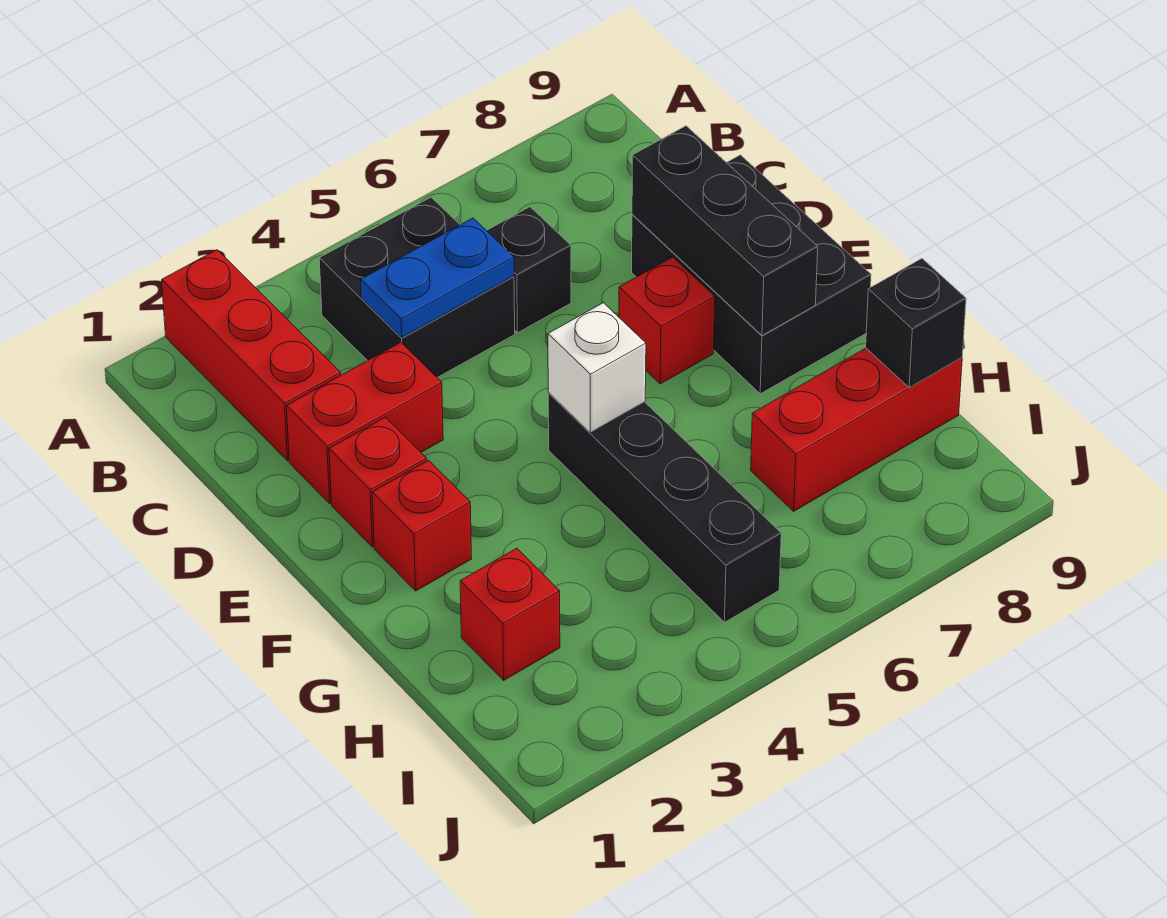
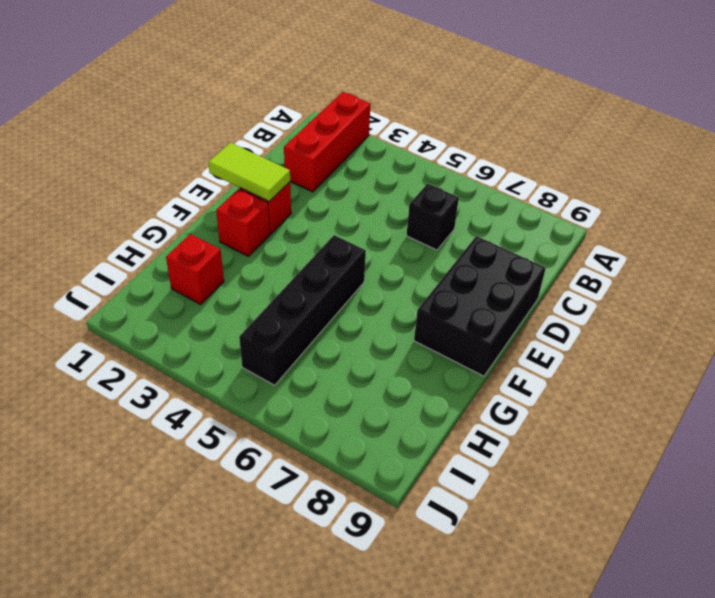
lime tile E1:E2 level 2 -> none
none -> black brick B4:C5 level 1
none -> red brick D2:D3 level 1
none -> red brick E7 level 1

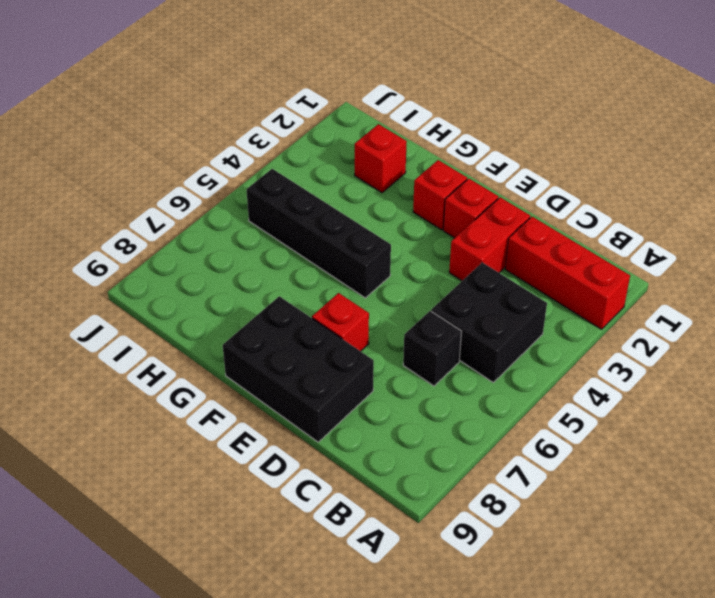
none -> red brick H7:H9 level 1
none -> blue plate C4:C5 level 2
none -> black brick D8:F8 level 2

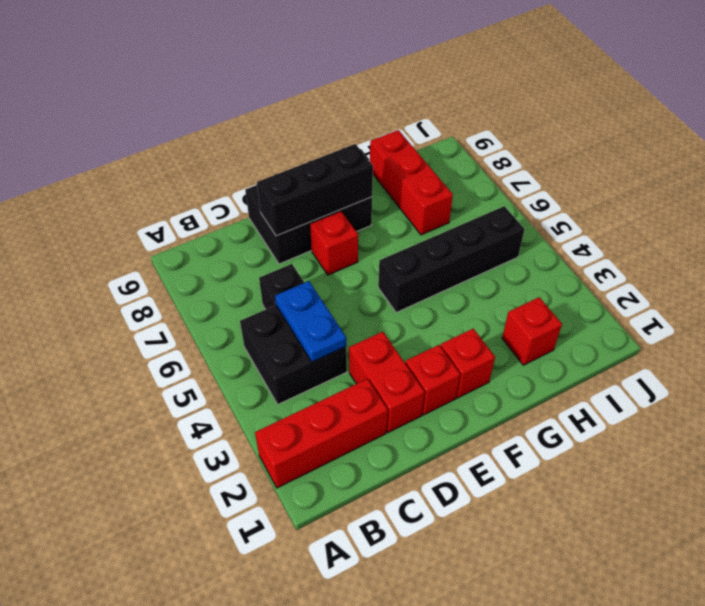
none -> white brick F5 level 2
none -> black brick H9 level 2

